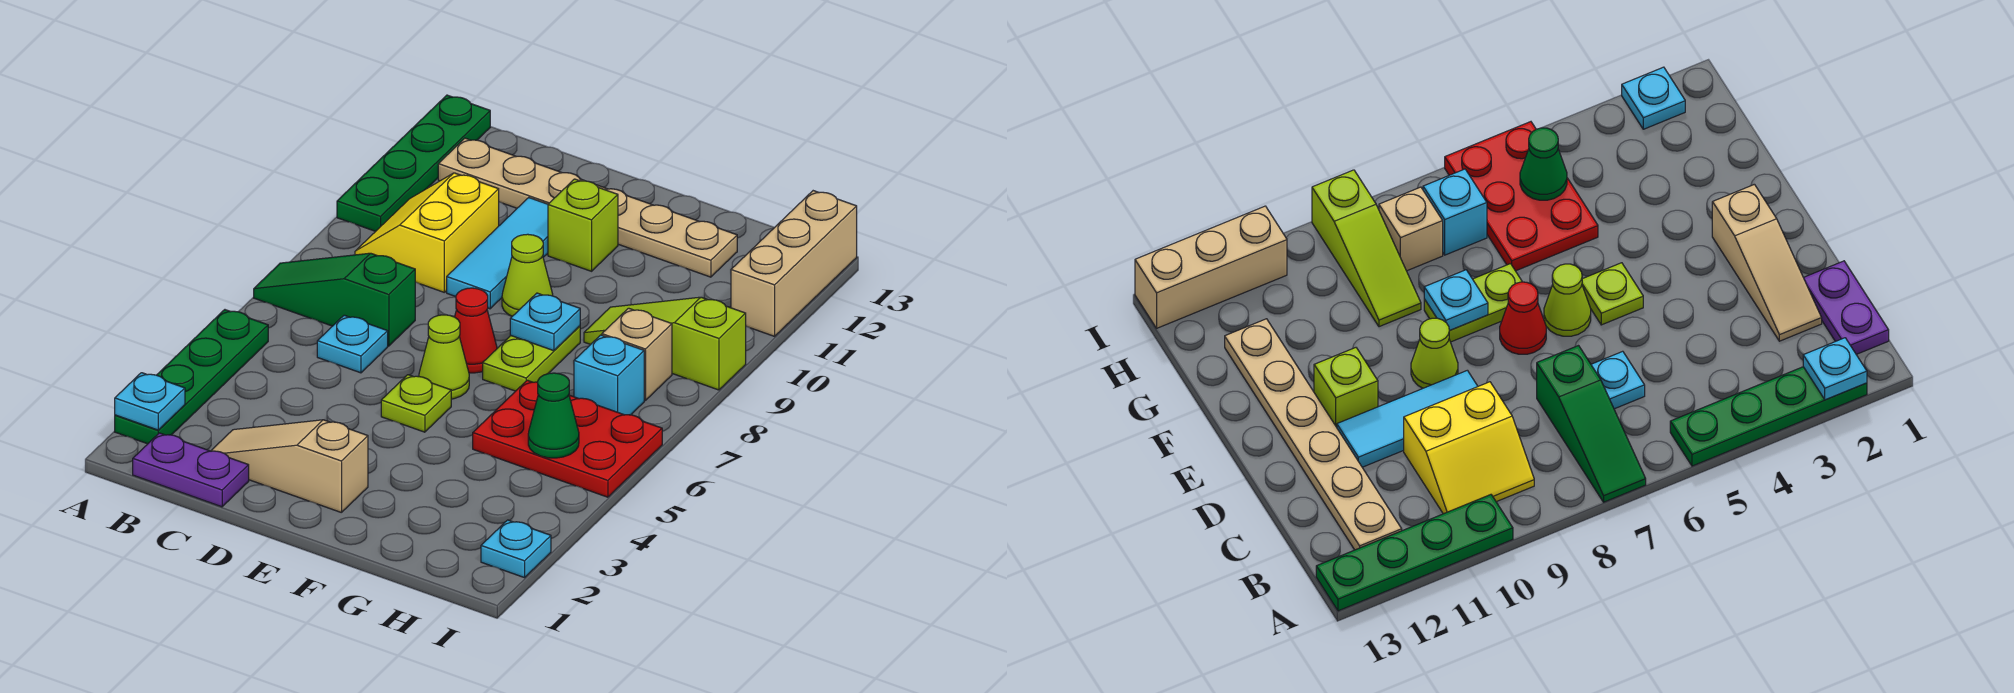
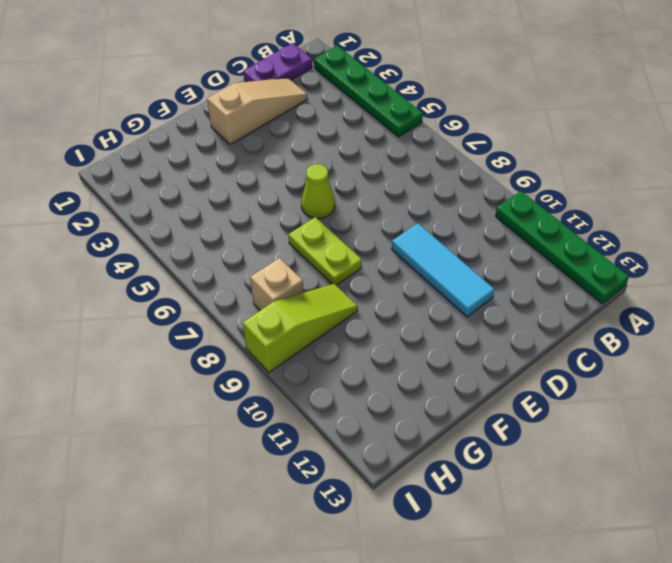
none -> green slope A7:C7 level 1 top C
none -> yellow slope B9:C10 level 1 top C
none -> tan plate B12:G12 level 1

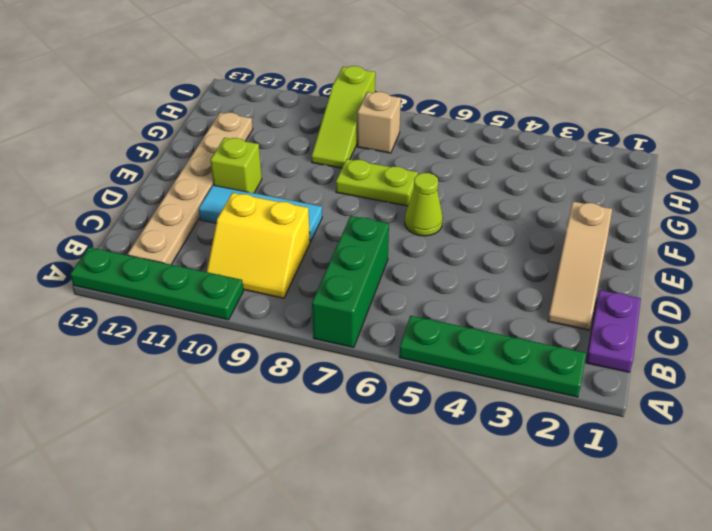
green brick A7:C7 level 1 -> green slope A7:C7 level 1 top C
none -> cyan plate C6 level 1
none -> lime plate E5 level 1
none -> red cone E7 level 1

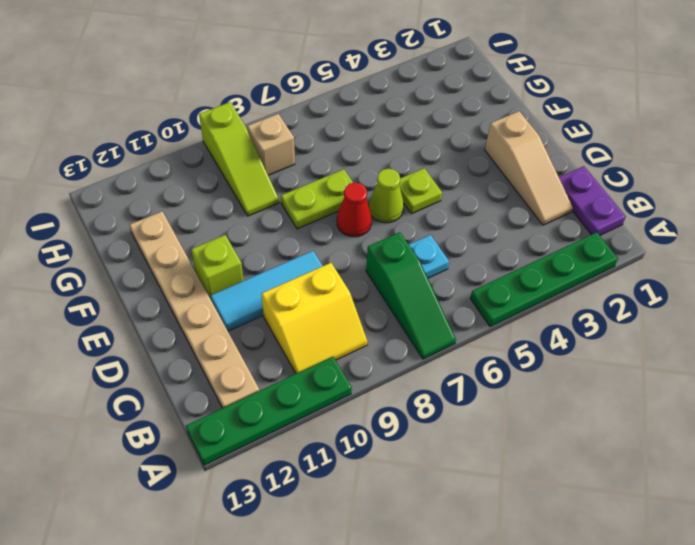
none -> lime cone E9 level 1
none -> red plate G5:I6 level 1
none -> cyan brick H7 level 1

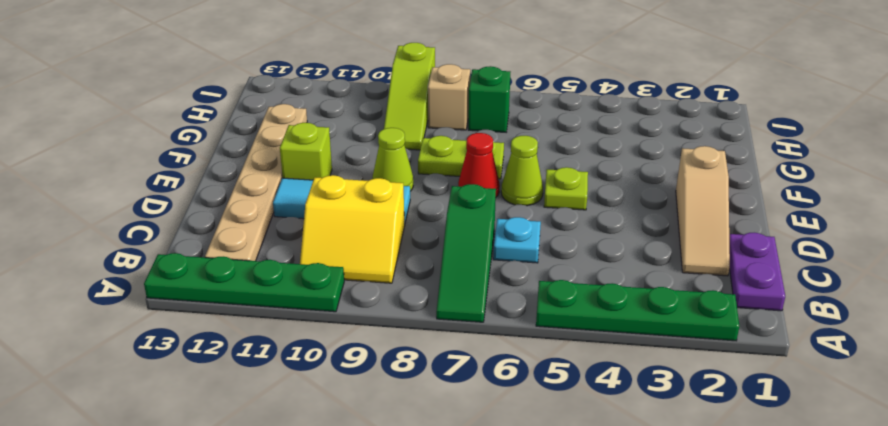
green brick H7 level 1 -> cyan brick H7 level 1
none -> red plate G5:I6 level 1
none -> cyan plate I2 level 1
none -> tan brick I11:I13 level 1

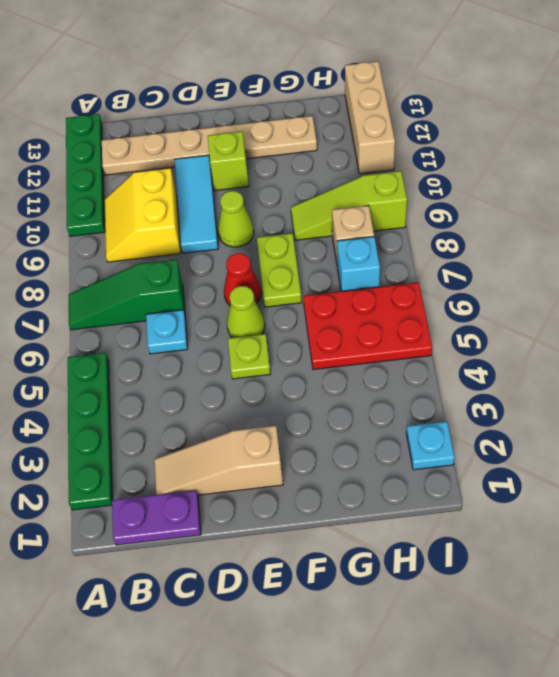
none -> cyan plate A2 level 2
none -> cyan plate F8 level 2
none -> green cone H5 level 2

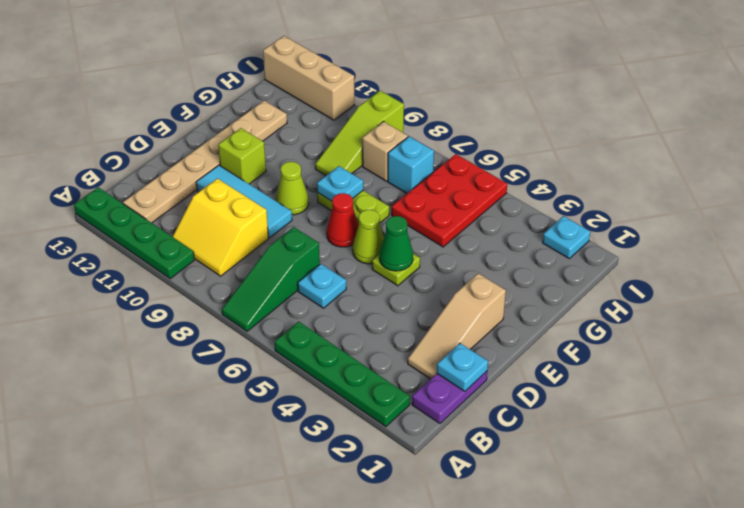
cyan plate C1 level 2 -> cyan plate A2 level 2
green cone E5 level 2 -> green cone H5 level 2

